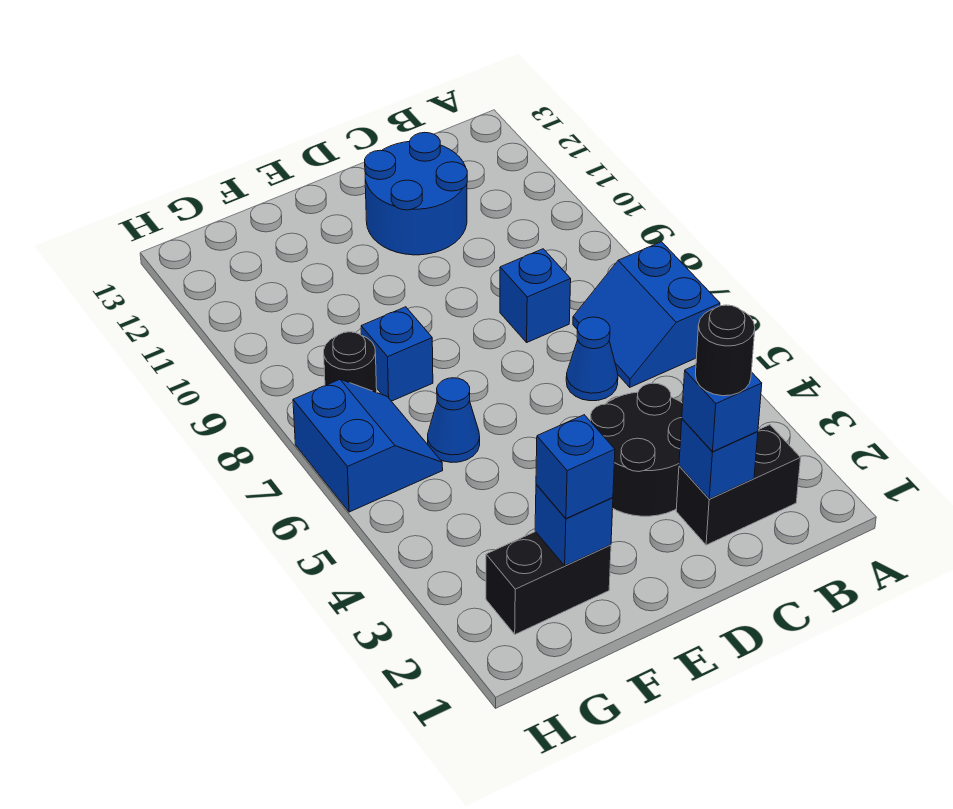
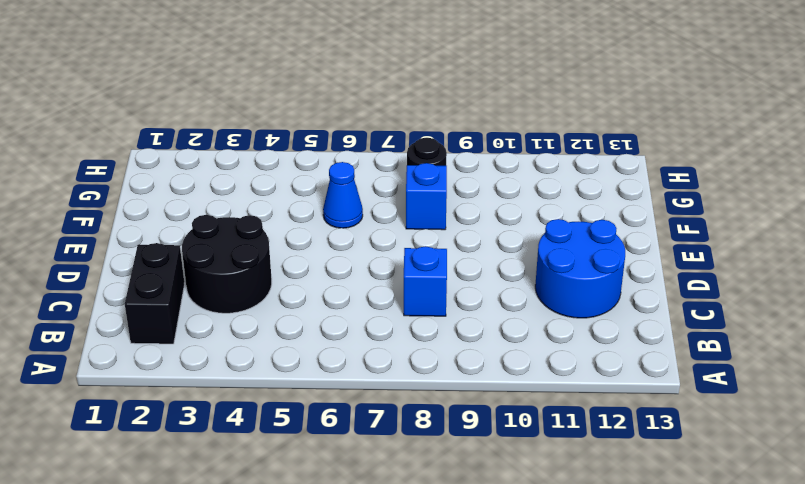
none -> blue slope A6:B7 level 1 top A
none -> blue cone C6 level 1
none -> black brick F2:G2 level 1

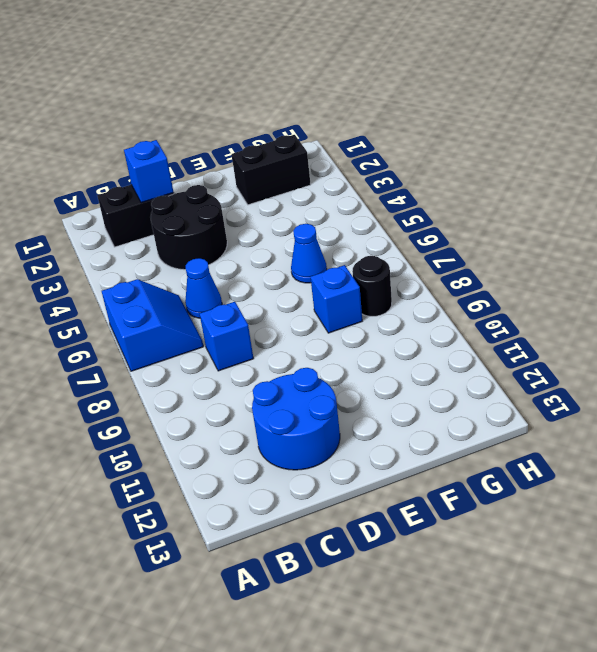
none -> blue slope G6:H7 level 1 top H
none -> blue brick F2 level 2
none -> blue brick C2 level 3

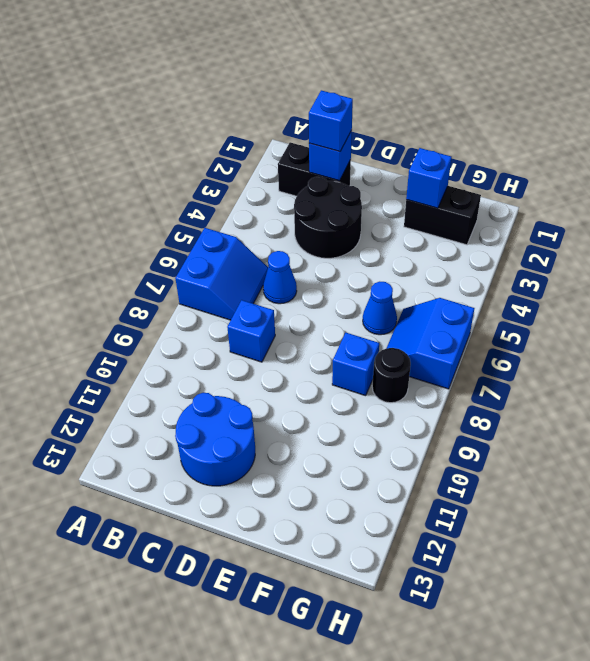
none -> blue brick F2 level 3
none -> black round brick C2 level 4

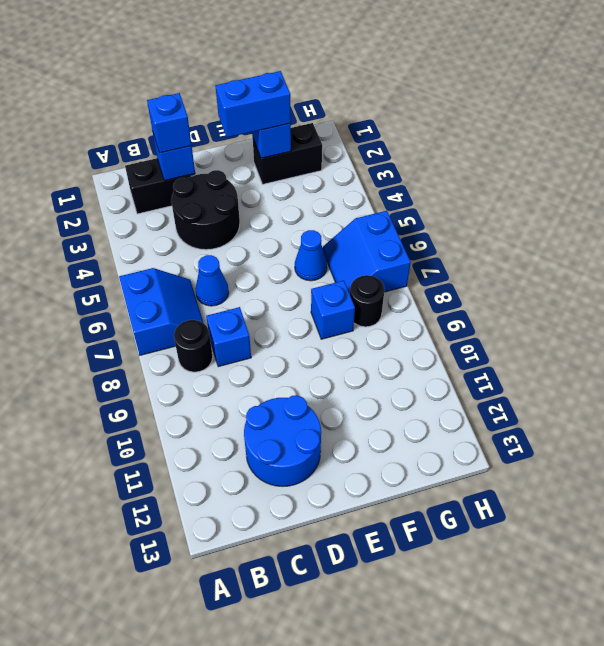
black round brick B8 level 1 -> black round brick C2 level 4
blue brick E2:F2 level 3 -> blue brick F2 level 3

